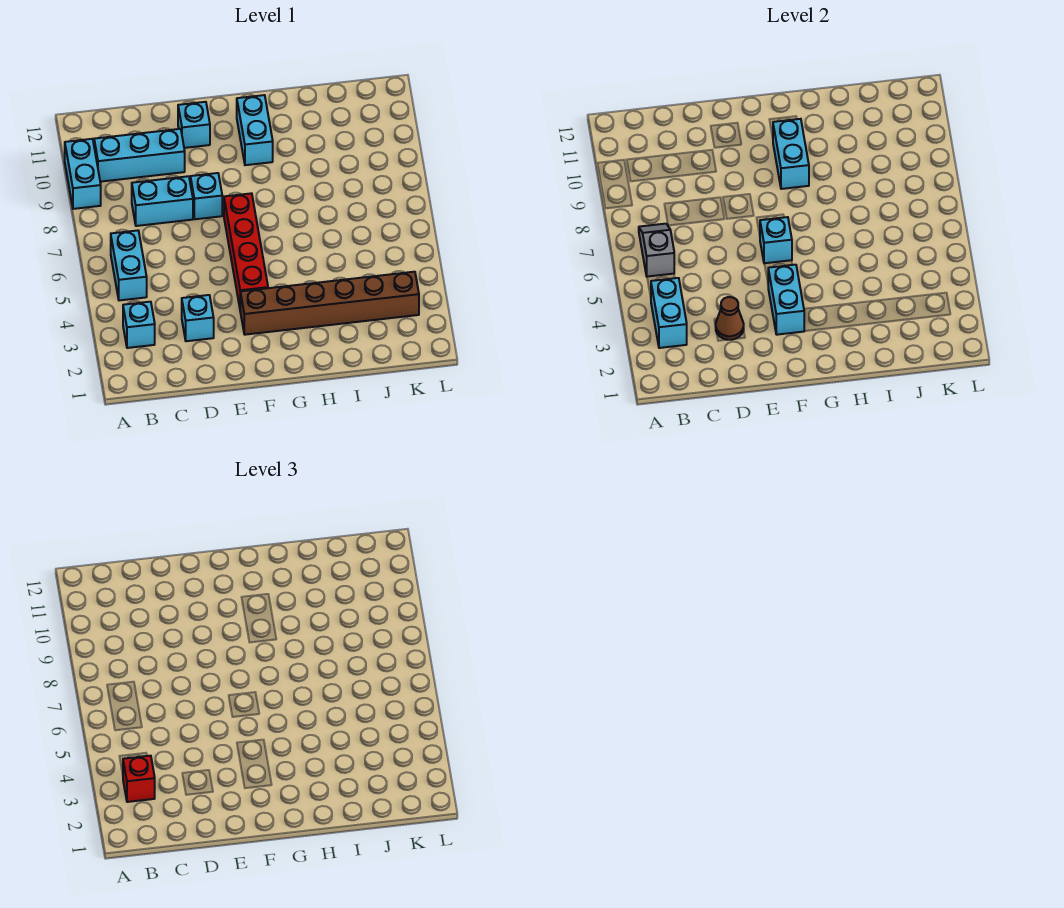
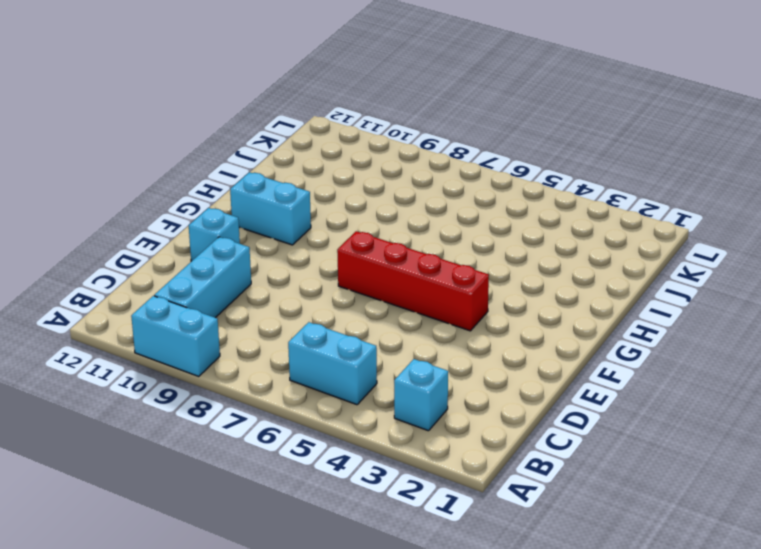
none -> cyan brick C8:D8 level 1
none -> cyan brick D3 level 1
none -> cyan brick E8 level 1

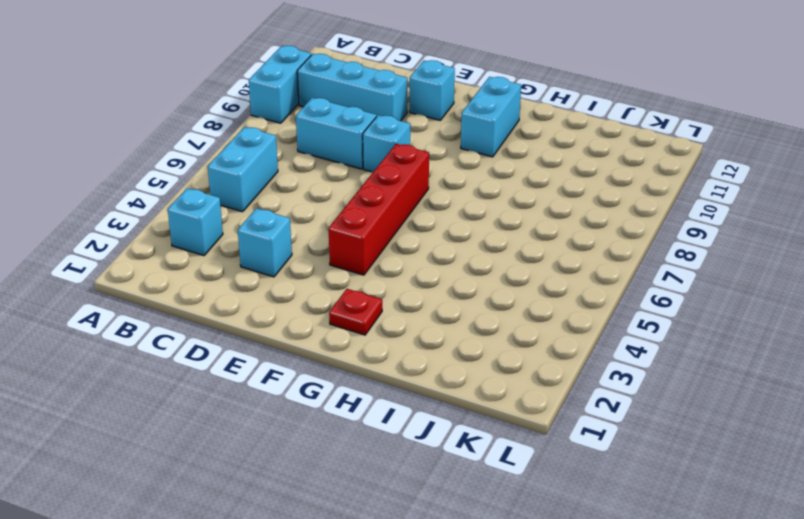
red plate G2 level 1 -> none
none -> brown brick F3:K3 level 1
none -> cyan brick B3:B4 level 2
none -> grey slope B6:B7 level 2 top 6

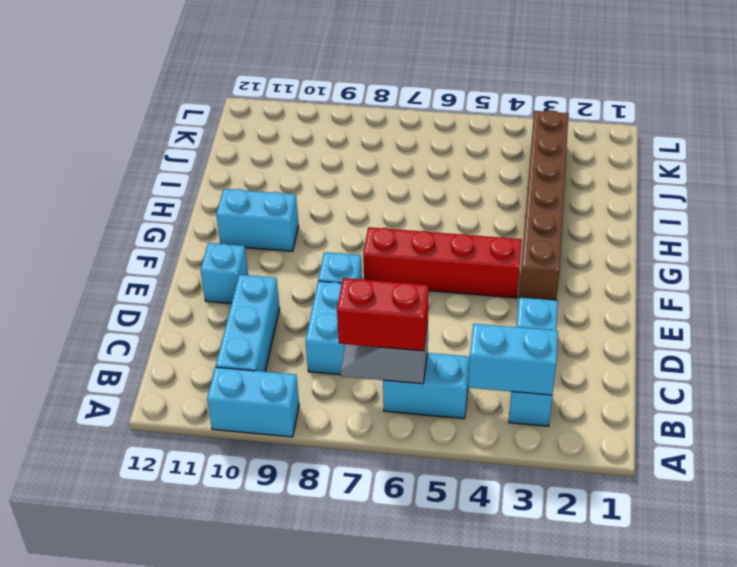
red brick B6:B7 level 3 -> none
none -> brown cone D3 level 2
none -> cyan brick F3:F4 level 2
none -> cyan brick F6 level 2

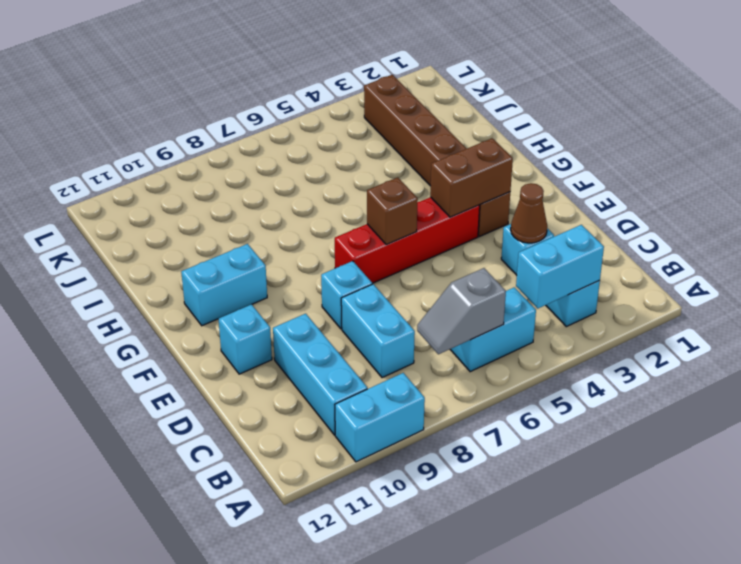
brown brick F3:F4 level 2 -> cyan brick F3:F4 level 2
brown brick F6 level 2 -> cyan brick F6 level 2
none -> cyan brick G9:G10 level 2
none -> red brick B3 level 3

